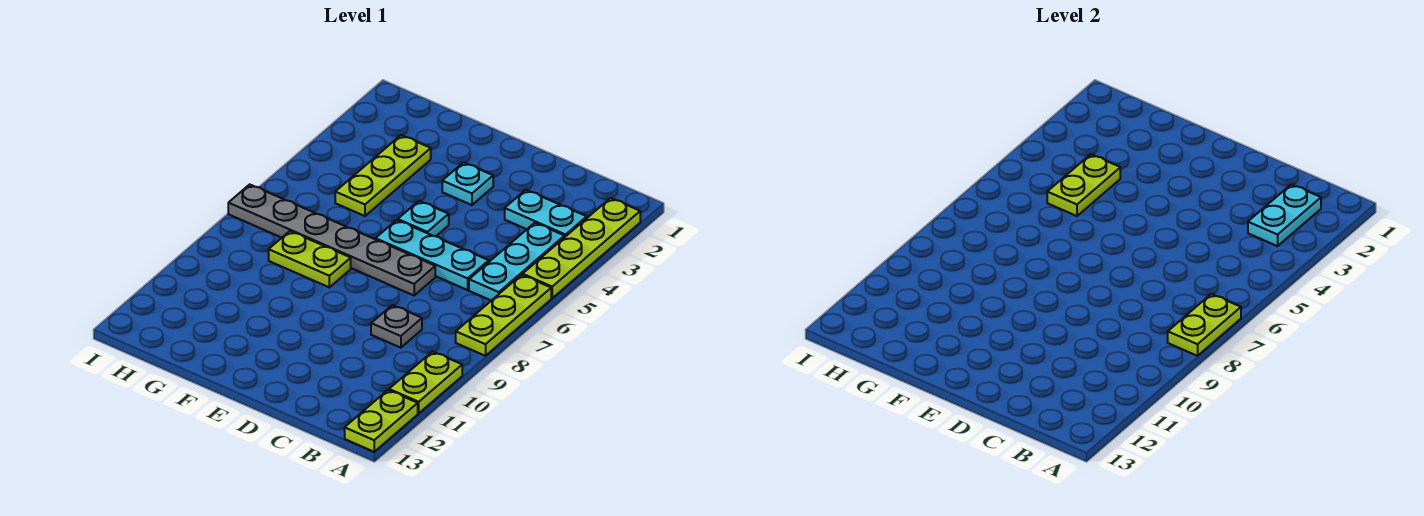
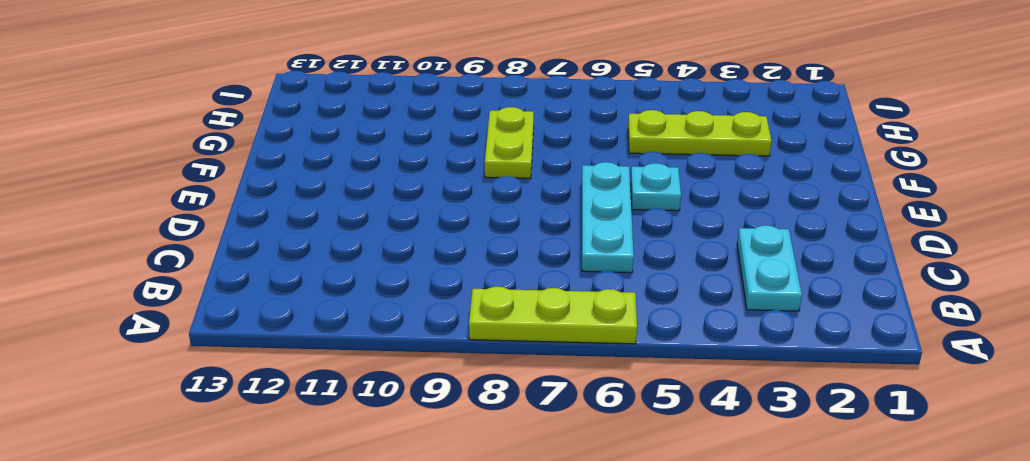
none -> lime plate A2:A5 level 1
none -> lime plate A10:A11 level 1
none -> lime plate A12:A13 level 1

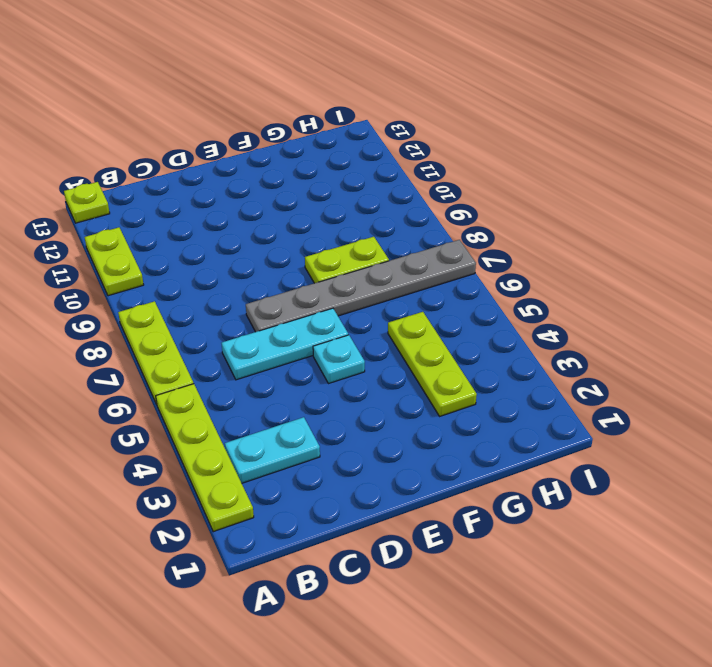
lime plate A13 level 1 -> lime plate A12:A13 level 1
none -> cyan plate B4:B6 level 1
none -> grey plate C9 level 1
none -> cyan plate E3 level 1

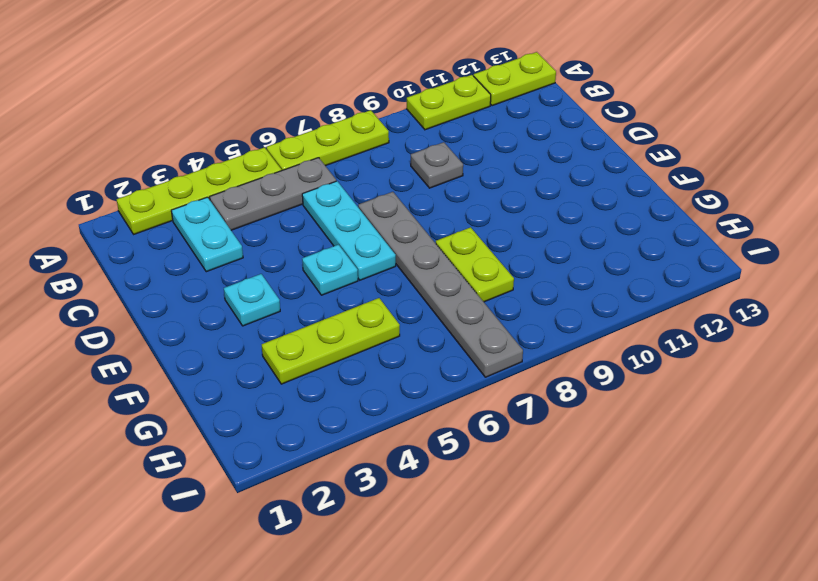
grey plate B4:B6 level 1 -> cyan plate B4:B6 level 1
none -> lime plate A7:A8 level 2
none -> cyan plate B2:B3 level 2
none -> lime plate G4:G5 level 2

